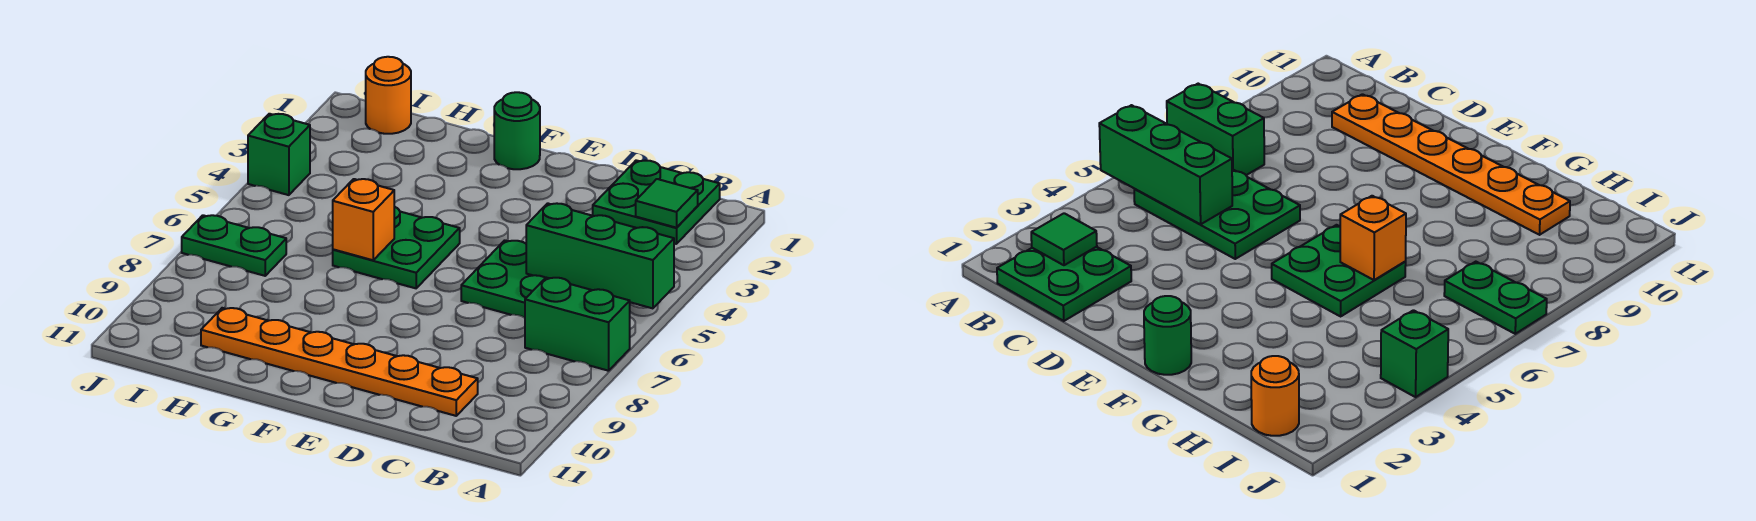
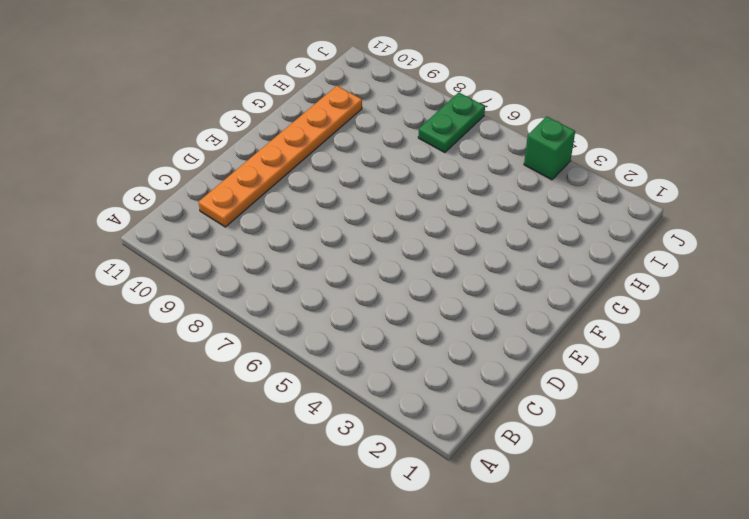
none -> green brick A7:B7 level 1
none -> green plate B1:C2 level 1
none -> green plate B5:D6 level 1

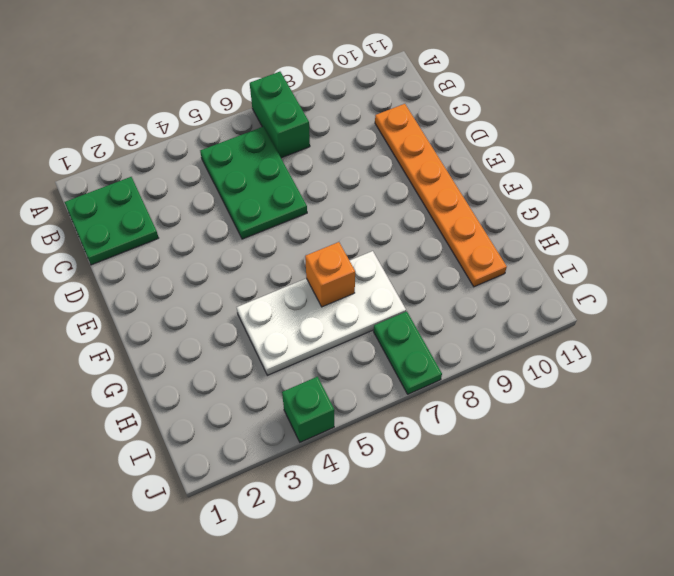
white plate G4:H7 level 1 -> green plate F5:G6 level 1
none -> green round brick F1 level 1
none -> orange round brick I1 level 1
none -> green brick A5:C5 level 2

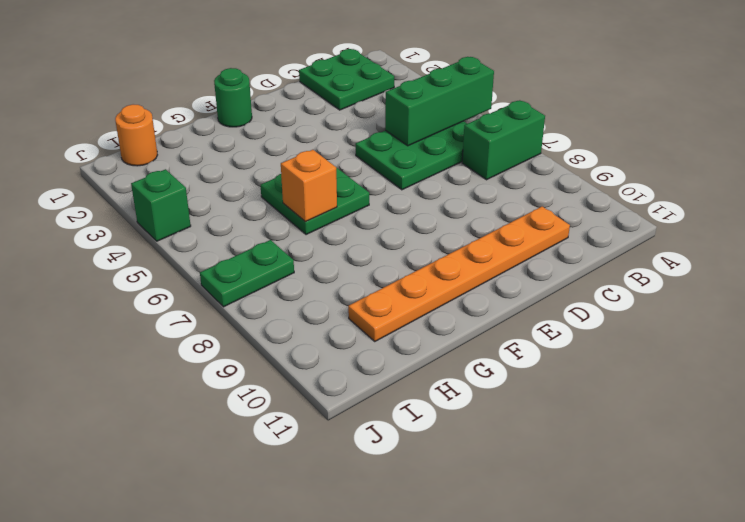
none -> green tile B2 level 2

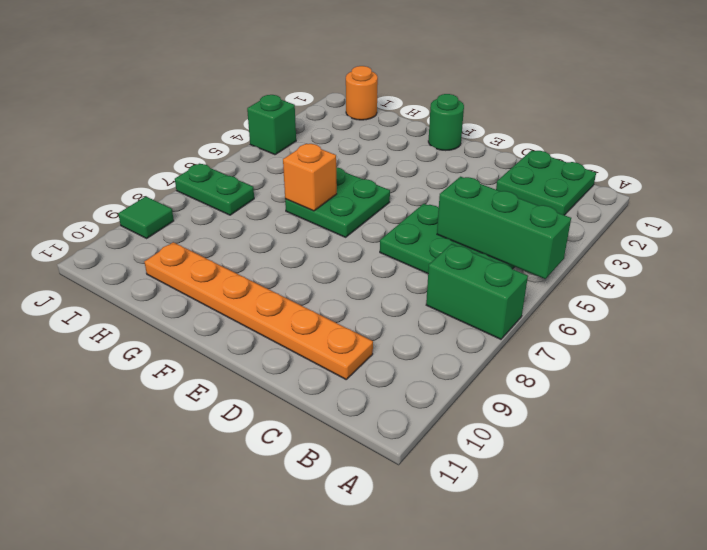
green tile J9 level 1 -> green tile B2 level 2

